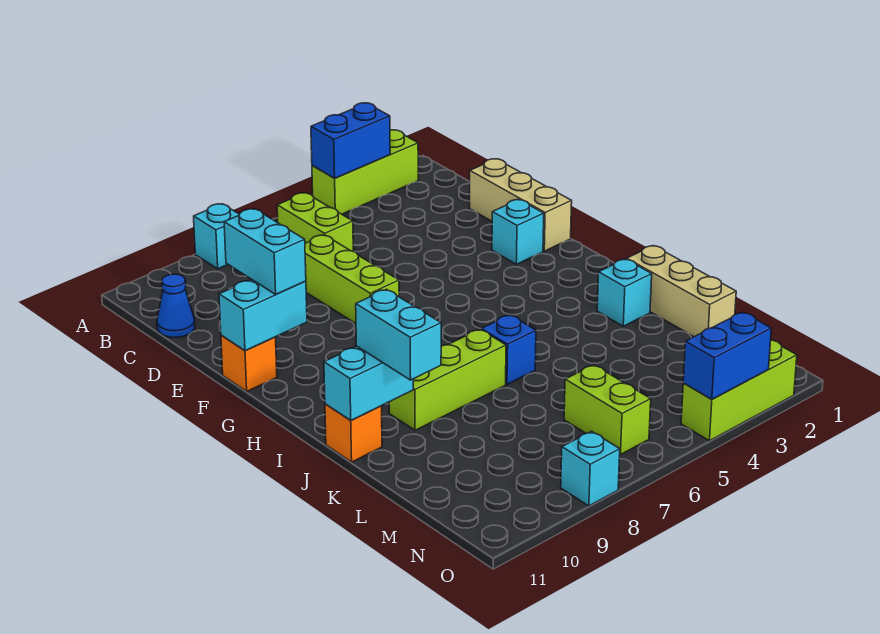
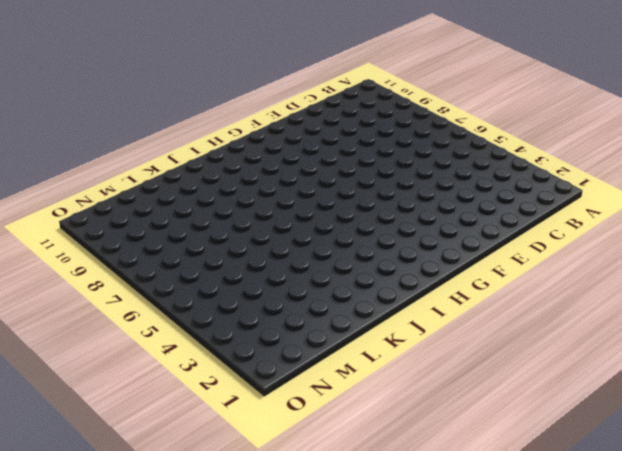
none -> lime brick A2:A4 level 1
none -> cyan brick A8 level 1
none -> lime brick B6:C6 level 1

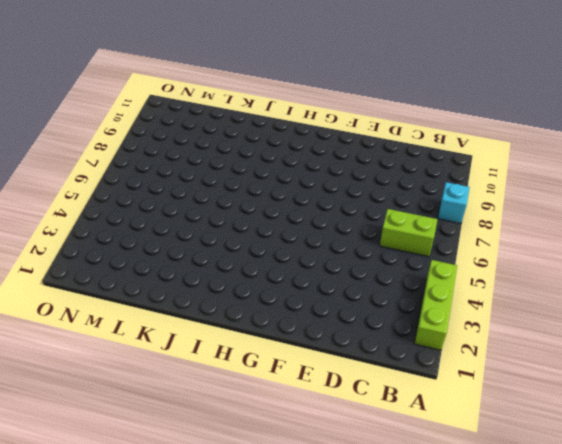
none -> blue cone C11 level 1
none -> tan brick D1:F1 level 1
none -> lime brick D7:F7 level 1

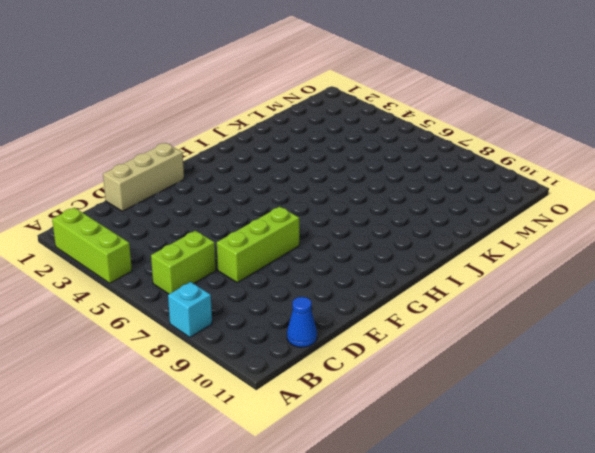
none -> cyan brick F2 level 1
none -> orange brick F11 level 1
none -> tan brick J1:L1 level 1

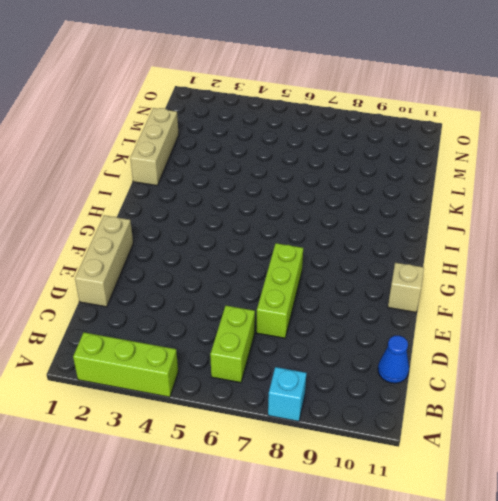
tan brick F11 level 1 -> orange brick F11 level 1
none -> cyan brick F2 level 1
none -> cyan brick J2 level 1
none -> blue brick J6 level 1

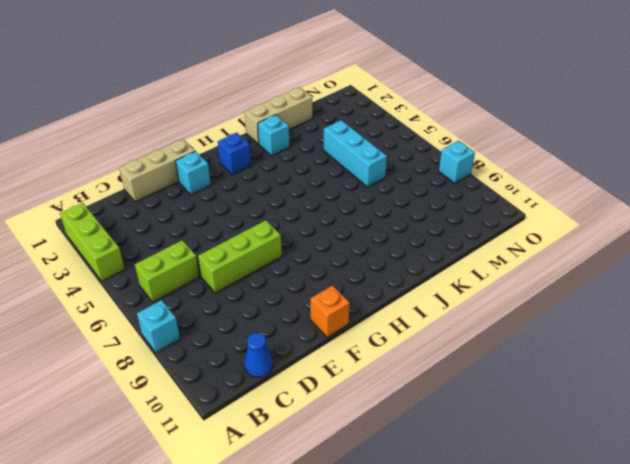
blue brick H2 level 1 -> blue brick J6 level 1
cyan brick L4:L6 level 1 -> none
none -> lime brick J7:J9 level 1
none -> orange brick J11 level 1
none -> lime brick M6:N6 level 1

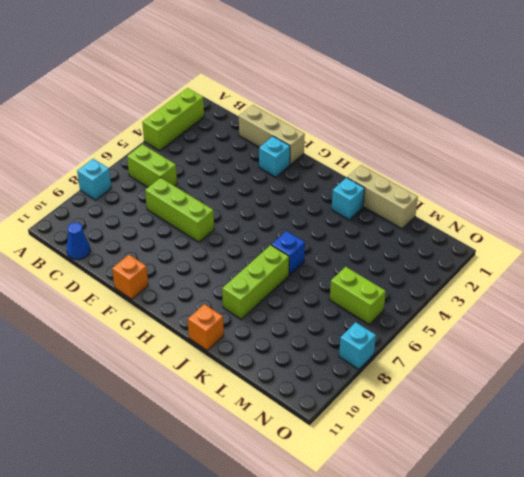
none -> lime brick O2:O4 level 1
none -> blue brick A3:A4 level 2
none -> cyan brick F10:F11 level 2

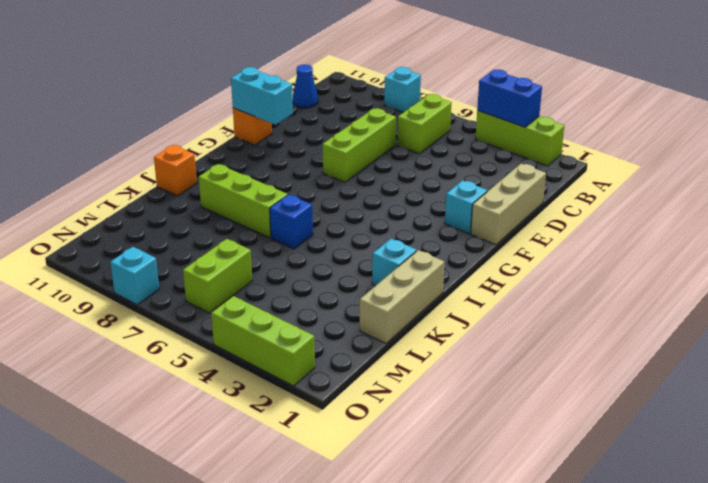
none -> cyan brick J10:J11 level 2
none -> blue brick O3:O4 level 2
none -> cyan brick E10:F10 level 3

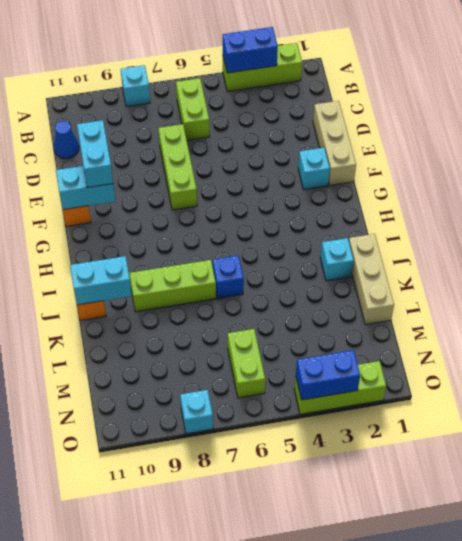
none -> cyan brick J10:K10 level 3

